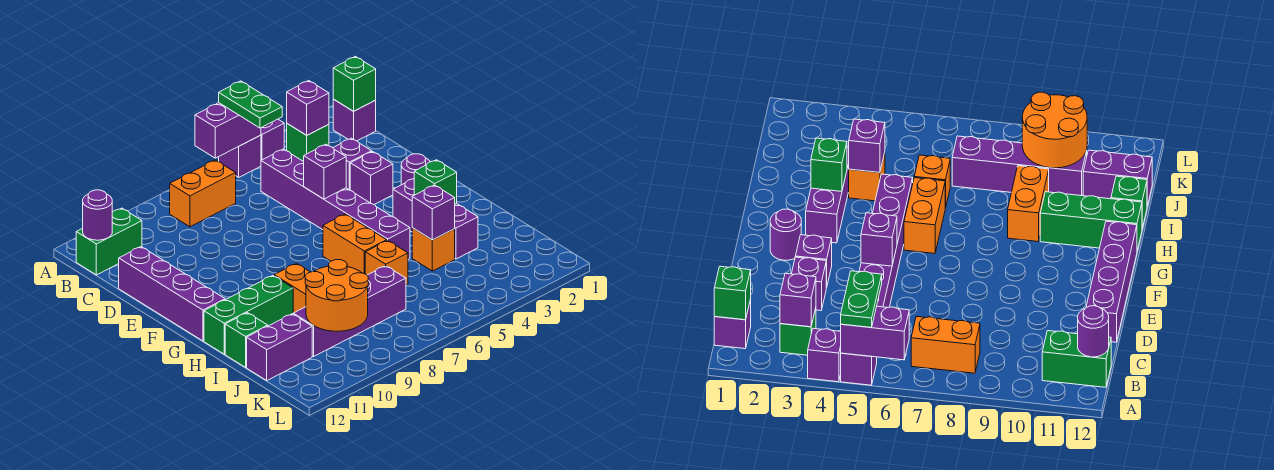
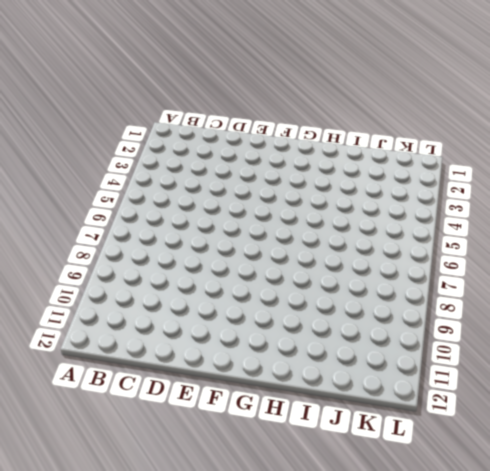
none -> purple brick A4 level 1
none -> purple brick A5 level 1
none -> purple brick B1 level 1

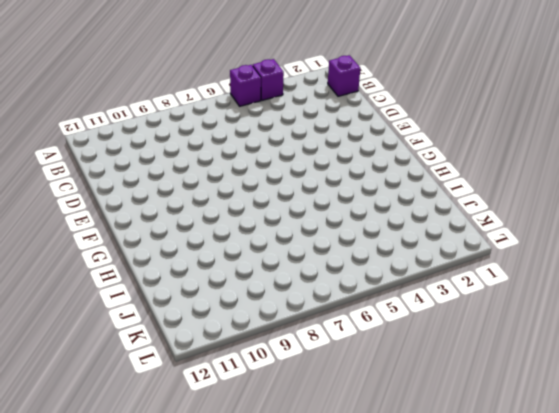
none -> green brick B3 level 1
none -> orange brick B7:B8 level 1
none -> green brick B11:B12 level 1

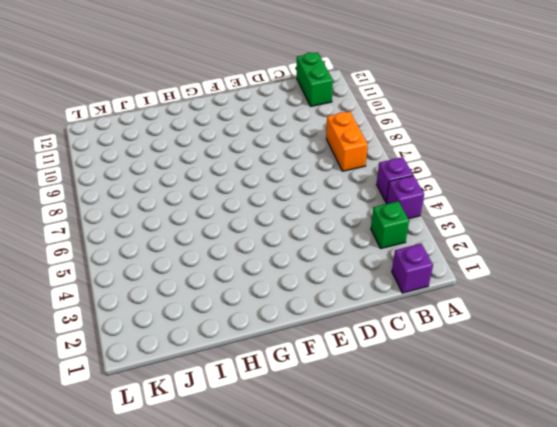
none -> purple brick C5:H5 level 1
none -> purple brick D3 level 1
none -> purple brick D12:G12 level 1

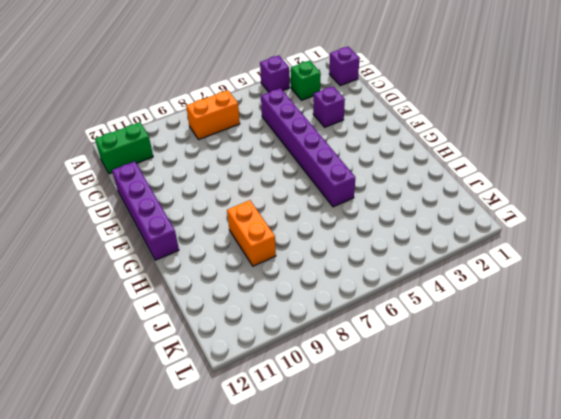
none -> purple brick A5 level 1
none -> purple brick E3 level 1
none -> purple round brick F2 level 1

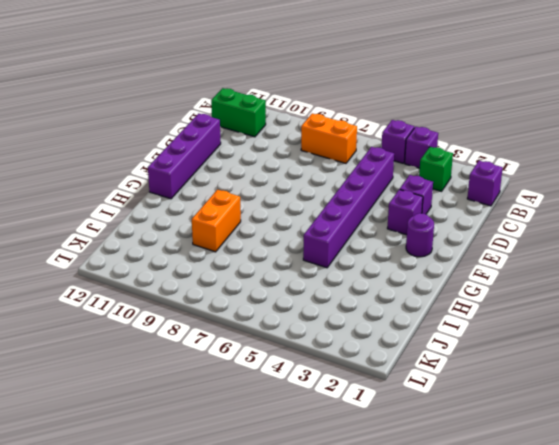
none -> purple brick G3:I3 level 1
none -> orange brick G6:H6 level 1
none -> green brick H10:H12 level 1

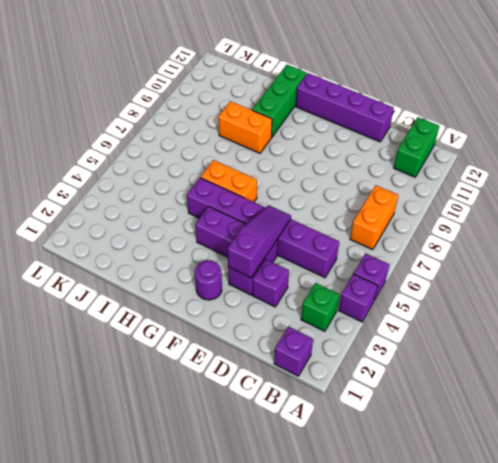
purple slope E3:E5 level 2 top 3 -> purple brick E5 level 2
purple brick E4:G4 level 1 -> purple brick G3:I3 level 1
none -> orange brick I4 level 1
none -> orange brick I6 level 1
none -> green brick I12 level 1

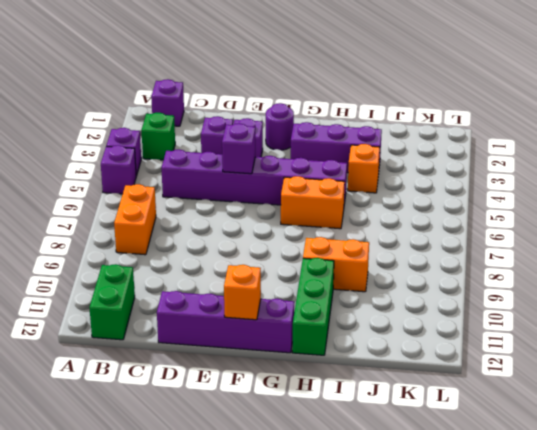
orange brick F12 level 2 -> orange brick I6 level 1
none -> green brick I12 level 1
none -> purple brick J7:J10 level 1
none -> purple brick J11:J12 level 1

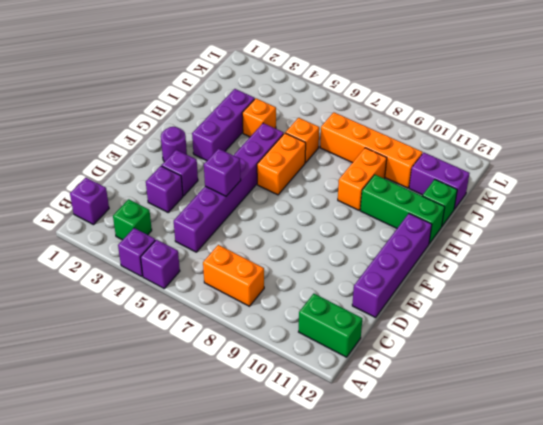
orange brick J7:J10 level 1 -> purple brick J7:J10 level 1
none -> purple brick A5:A6 level 2
none -> green brick B1 level 2
none -> purple brick B3 level 2

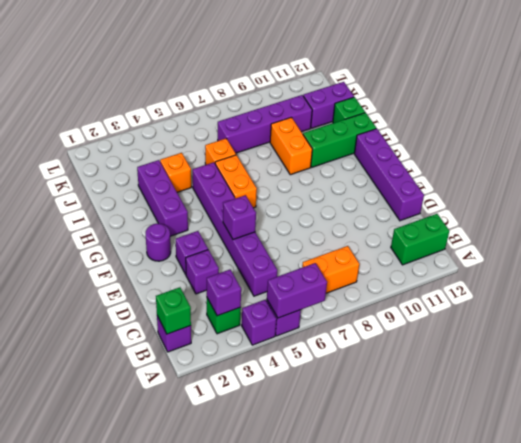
none -> purple round brick B12 level 2
none -> green brick H3 level 2
none -> purple brick I4 level 2

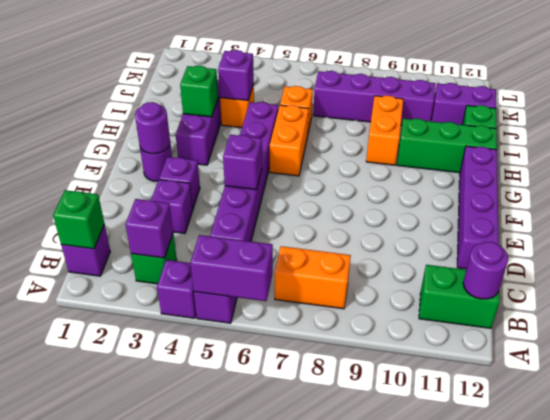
purple round brick F2 level 2 -> none
none -> orange round brick J9:K10 level 2
none -> green plate A5:B5 level 3

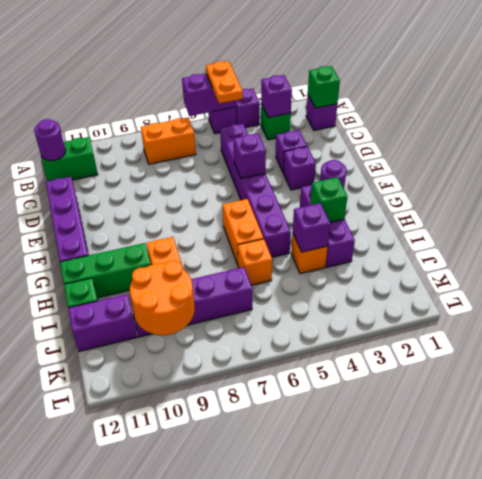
orange plate A5:B5 level 3 -> green plate A5:B5 level 3

